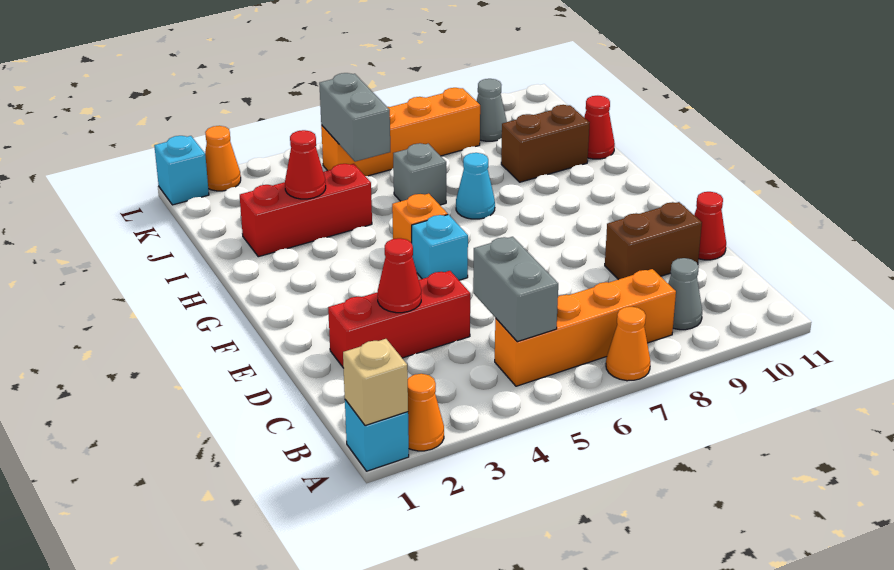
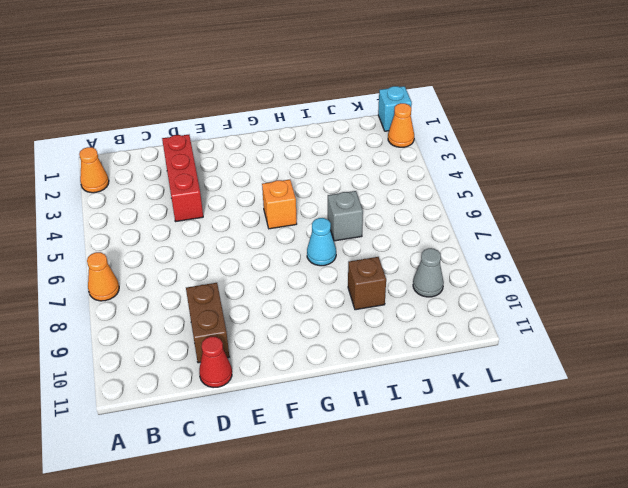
brown brick I9 level 1 -> brown brick I9:I10 level 1
none -> cyan brick A1 level 1
none -> orange brick B5:B8 level 1
none -> grey cone B9 level 1

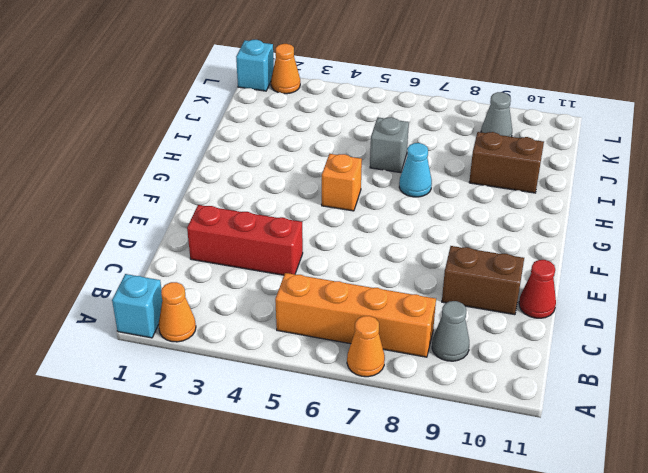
none -> cyan brick F5 level 1
none -> red brick I2:I4 level 1
none -> red cone I11 level 1

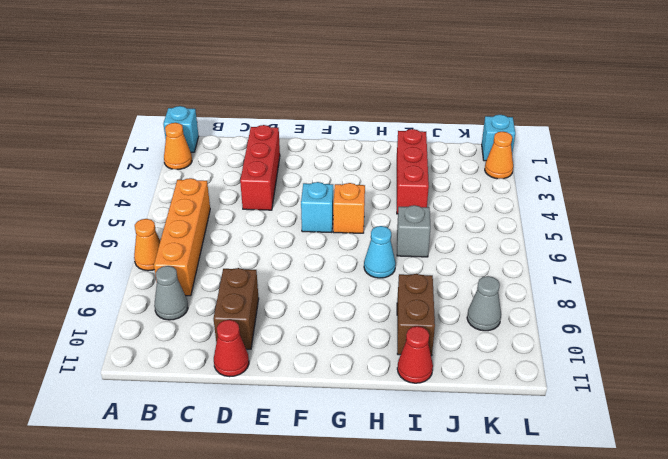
none -> orange brick K5:K8 level 1
none -> tan brick A1 level 2
none -> grey brick B5:C5 level 2

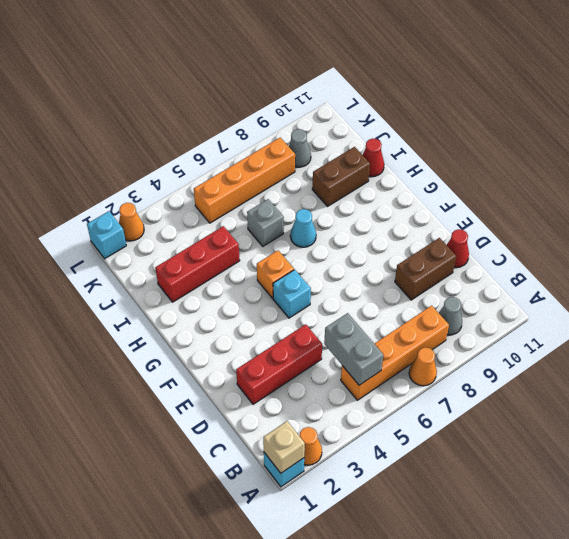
none -> red cone D3 level 2
none -> red cone I3 level 2
none -> grey brick J5:K5 level 2

